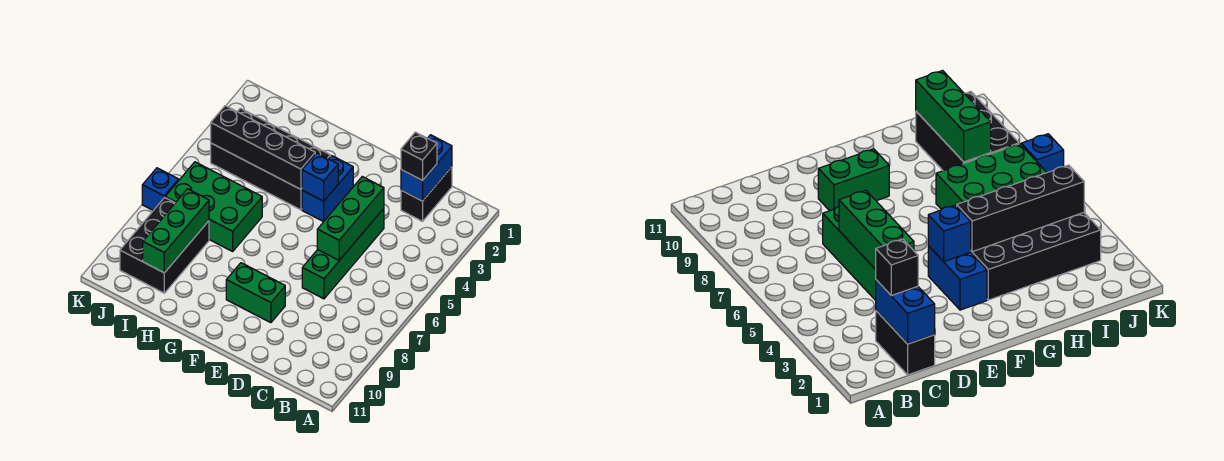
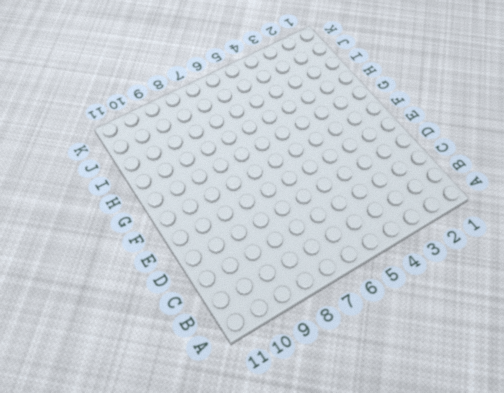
none -> black brick C1:C2 level 1
none -> green brick D4:D7 level 1
none -> green brick E9:F9 level 1

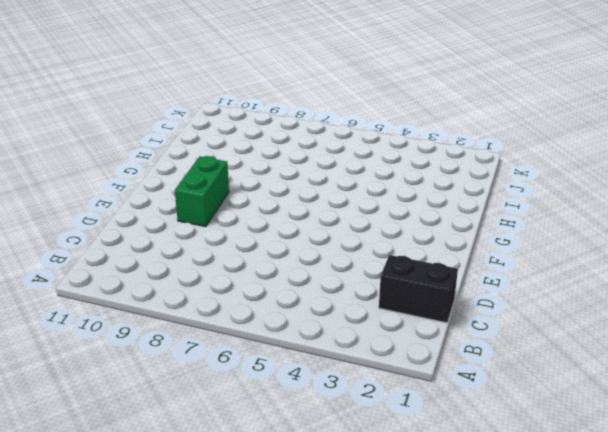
none -> green brick D4:D7 level 1
none -> blue brick F3:F4 level 1
none -> black brick G3:J4 level 1

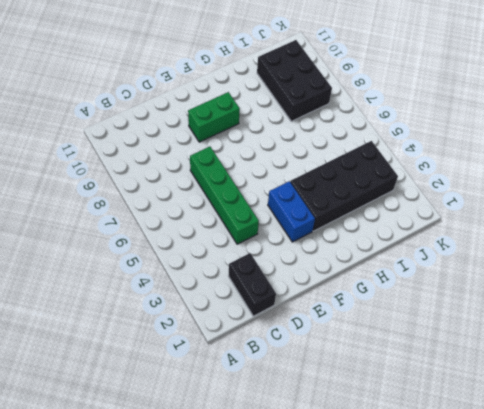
none -> green brick H6:J7 level 1
none -> blue brick K7 level 1
none -> blue brick C1:C2 level 2

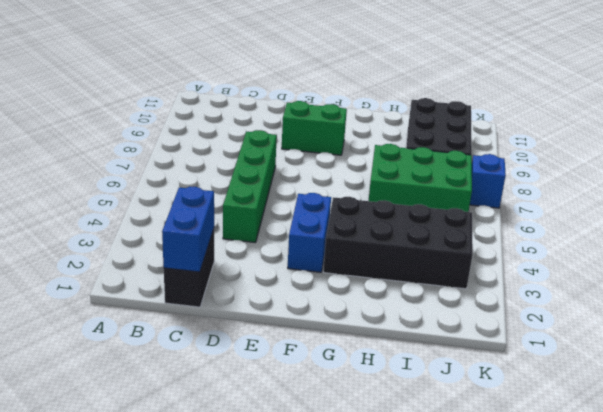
none -> green brick D4:D6 level 2
none -> blue brick F4 level 2
none -> black brick G4:J4 level 2

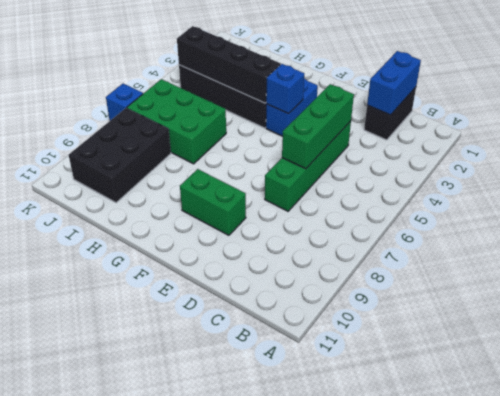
none -> green brick I8:I10 level 2
none -> black brick C2 level 3

